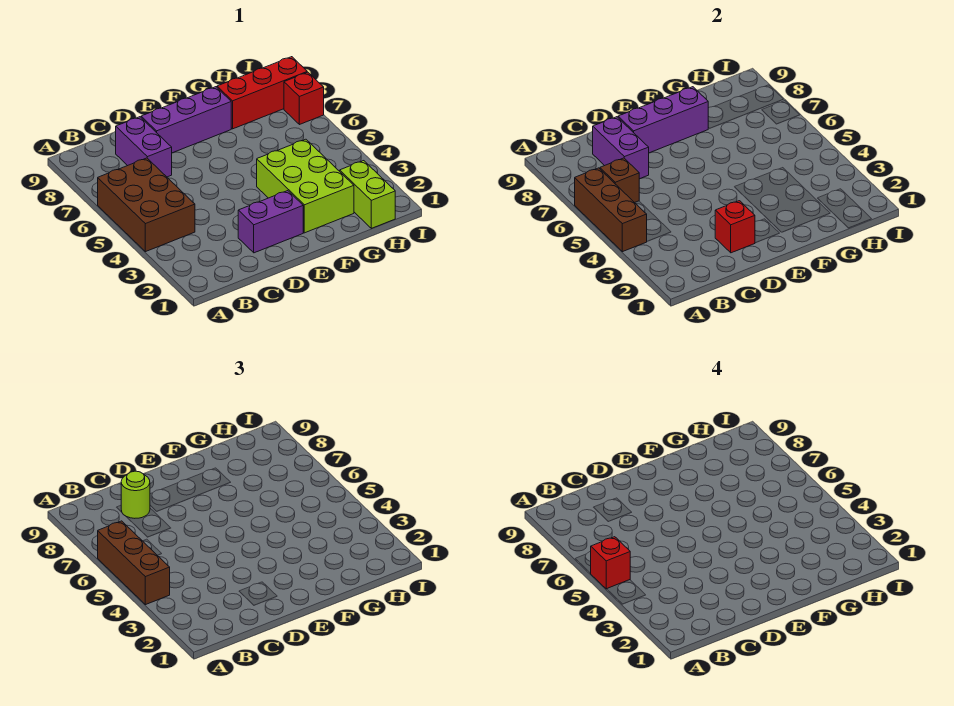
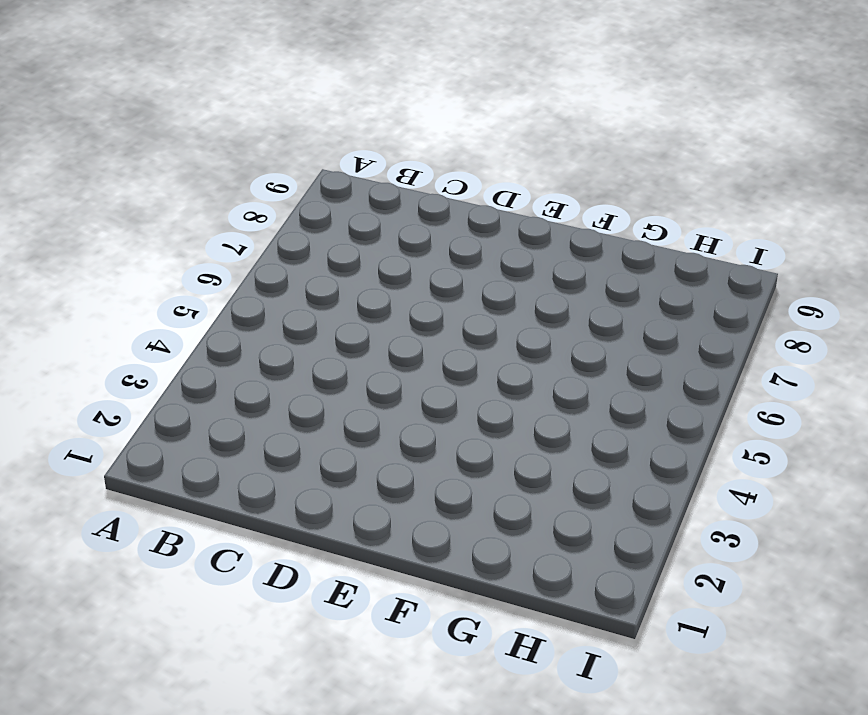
none -> brown brick A4:B6 level 1
none -> purple brick C7:C8 level 1
none -> purple brick D2:E2 level 1

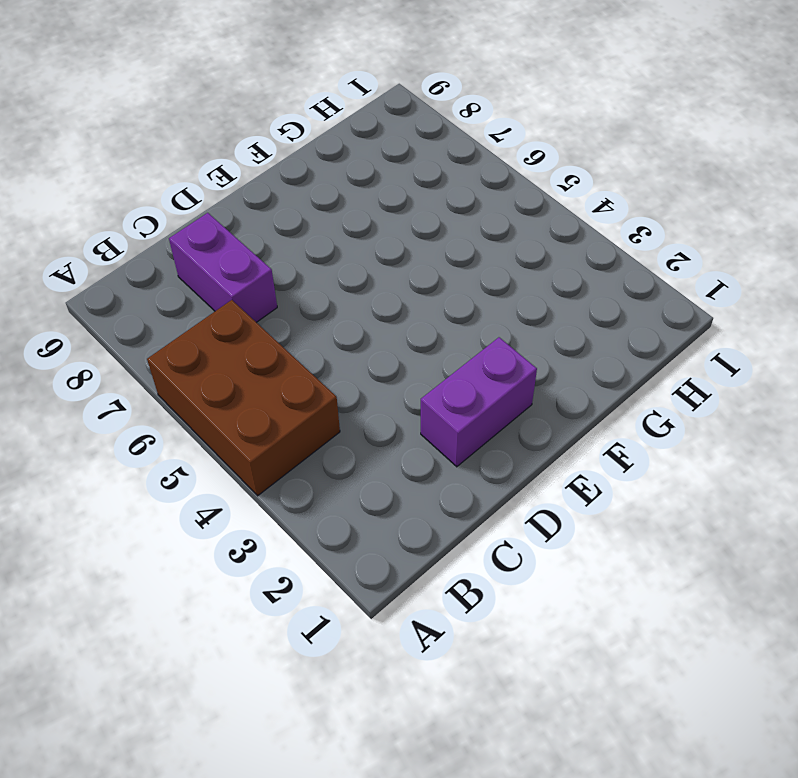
none -> purple brick D8:F8 level 1
none -> lime brick F2:G4 level 1
none -> red brick G8:I8 level 1

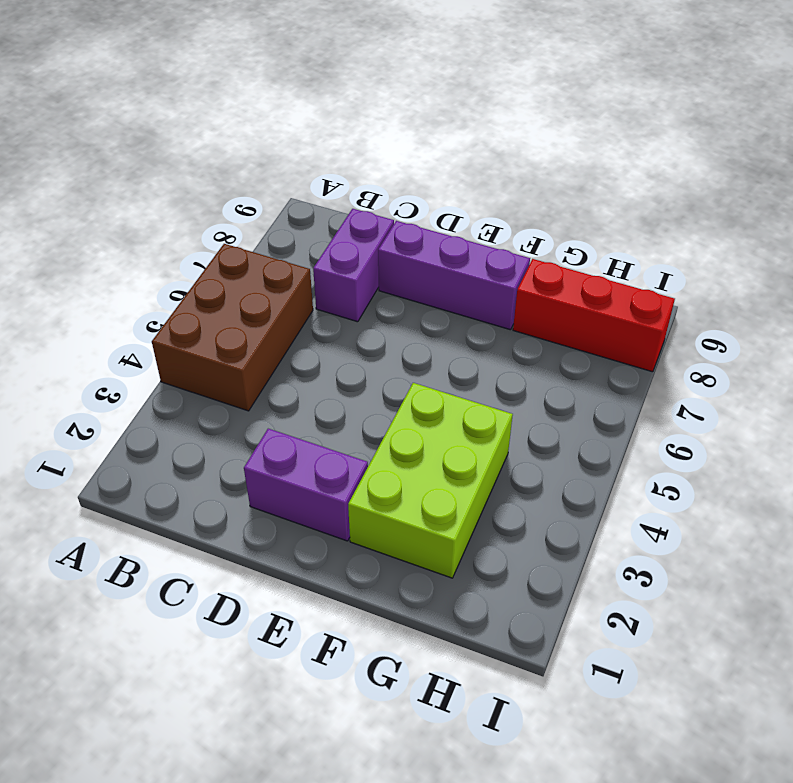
none -> lime brick H1:H2 level 1
none -> red brick I7 level 1
none -> brown brick A4:A6 level 2

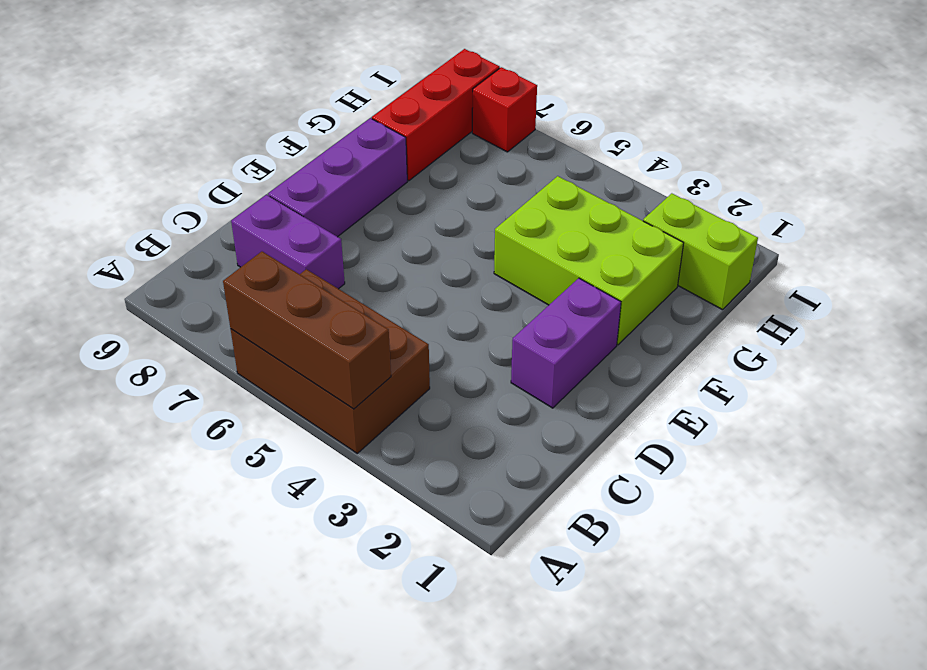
none -> brown brick B6 level 2
none -> purple brick C7:C8 level 2
none -> red brick D2 level 2

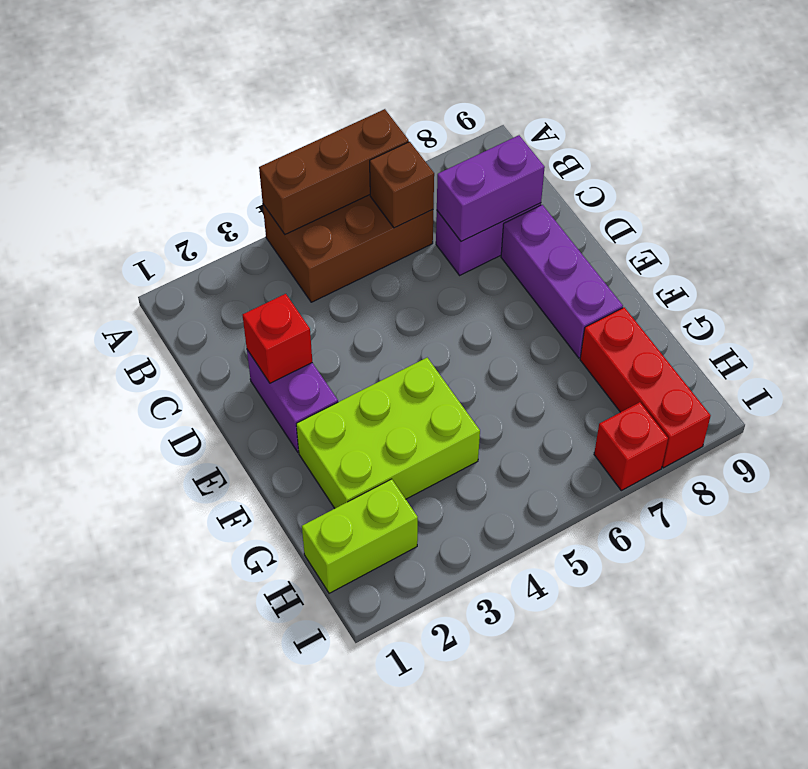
none -> purple brick D8:F8 level 2
none -> brown brick A4:A6 level 3
none -> lime round brick C8 level 3

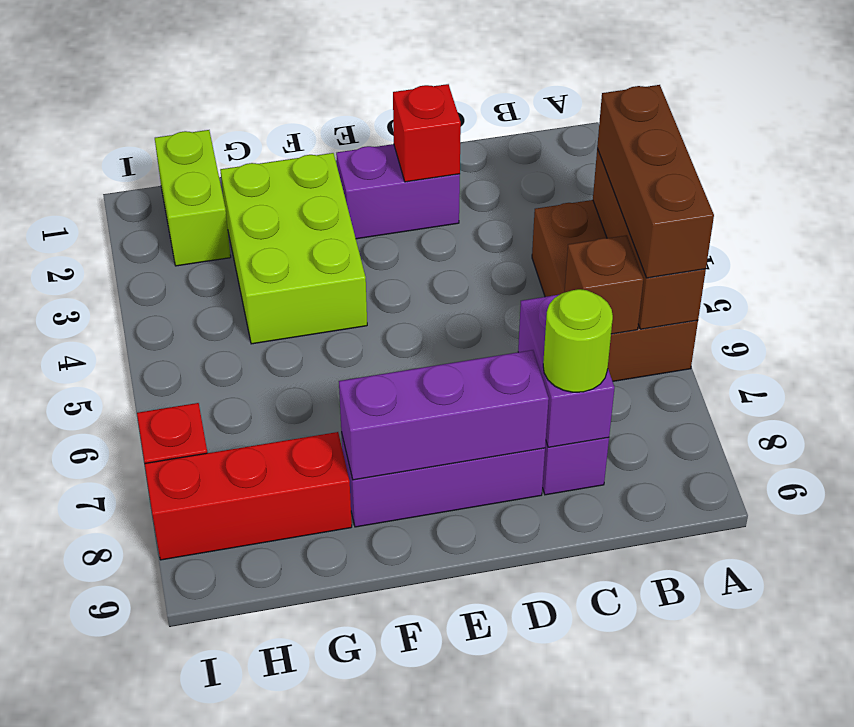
none -> red brick A5 level 4

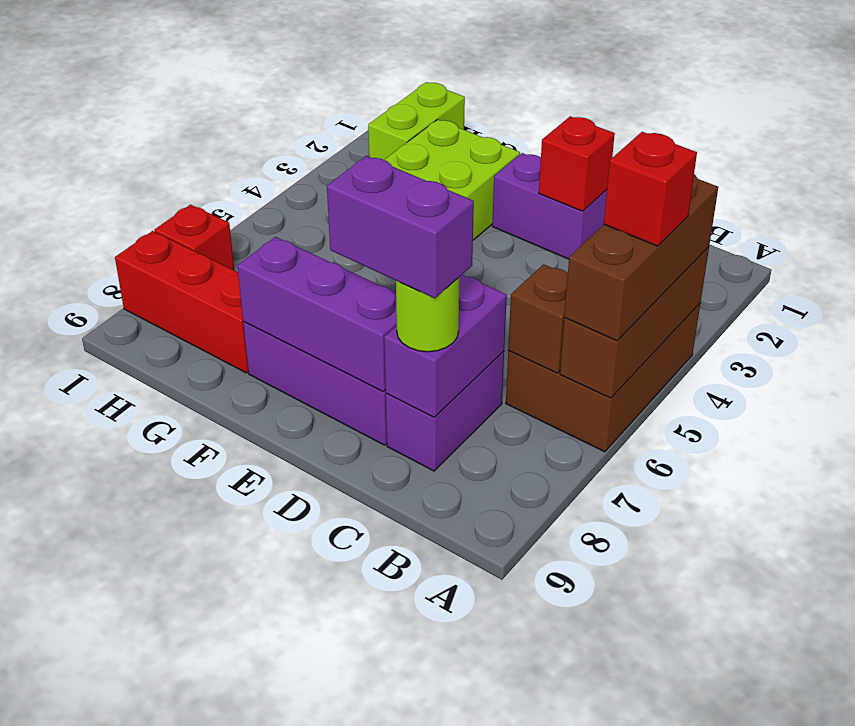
purple brick C8:D8 level 4 -> none

